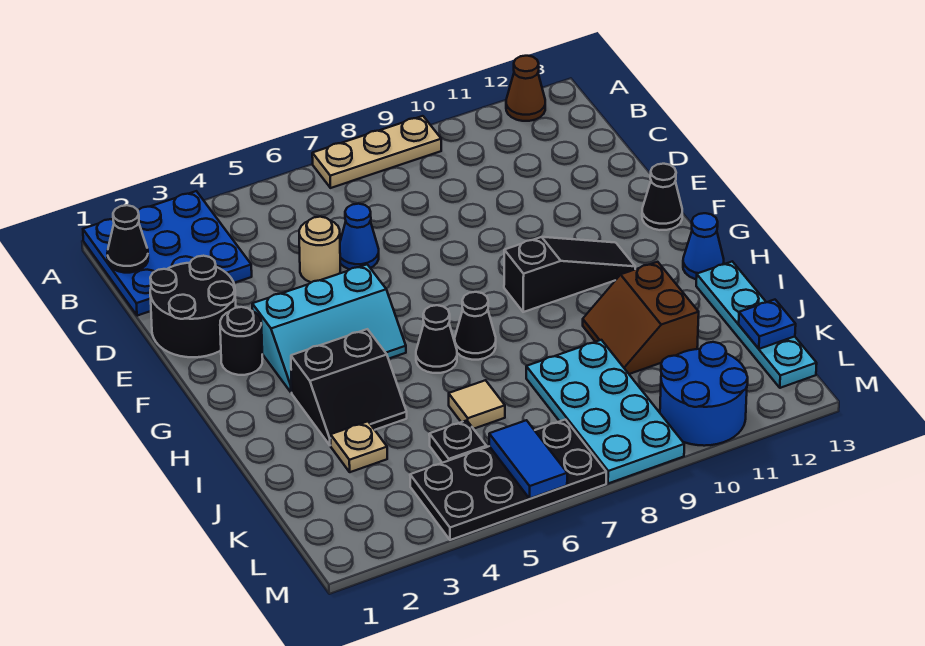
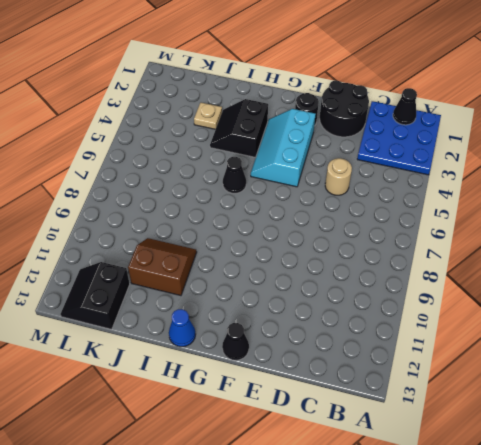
black slope K12:L13 level 1 top K -> cyan plate I13:L13 level 1
none -> tan plate A7:A9 level 1
none -> brown cone A12 level 1
none -> blue cone D6 level 1

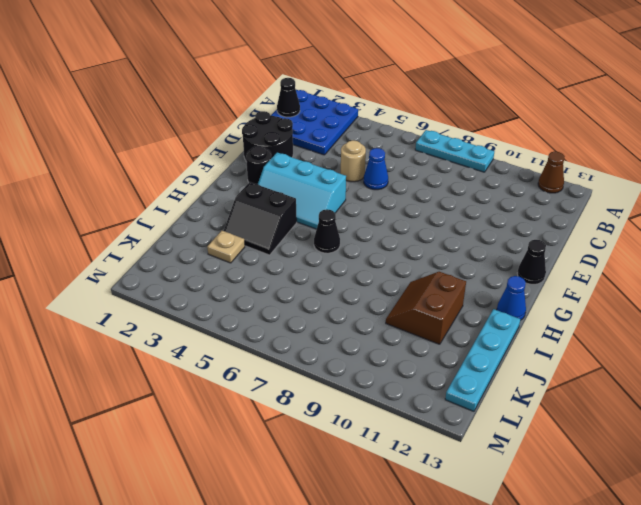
cyan plate A7:A9 level 1 -> tan plate A7:A9 level 1
none -> black slope G9:G11 level 1 top 9
none -> black cone H7 level 1
none -> tan tile J6 level 1

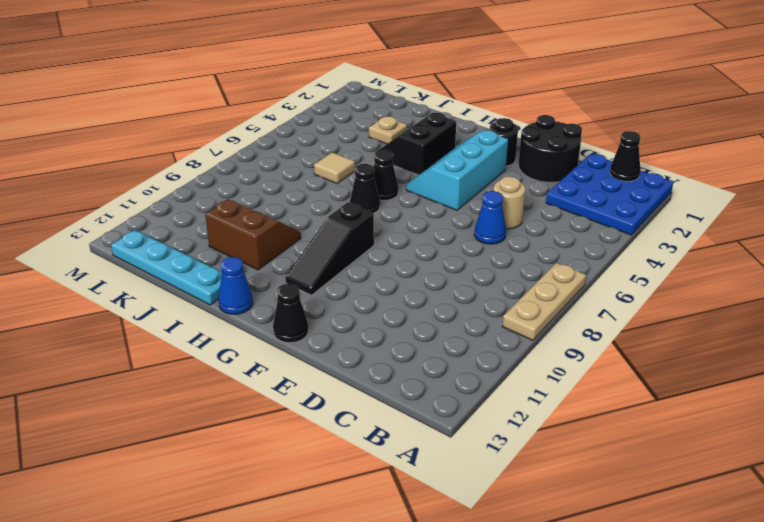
none -> brown cone A12 level 1
none -> cyan plate J8:M9 level 1
none -> black plate K5 level 1

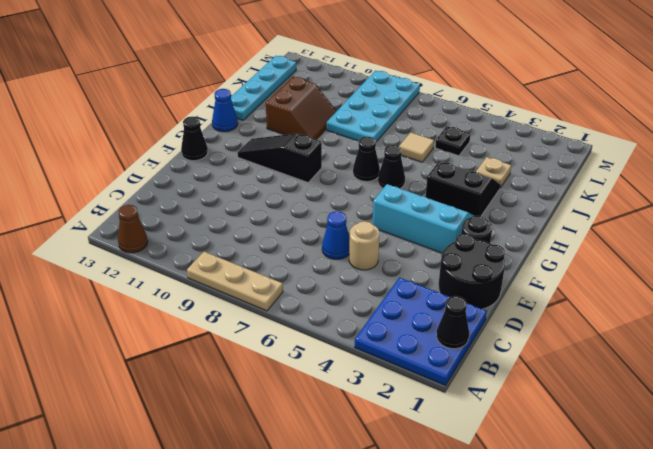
none -> black plate L4:M7 level 1
none -> blue round brick L10:M11 level 1
none -> blue plate K13 level 2

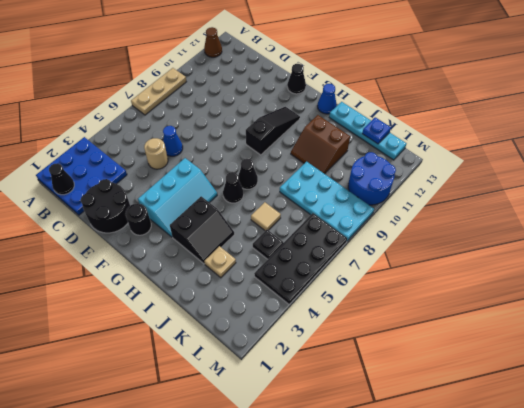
none -> blue tile L6:M6 level 2

